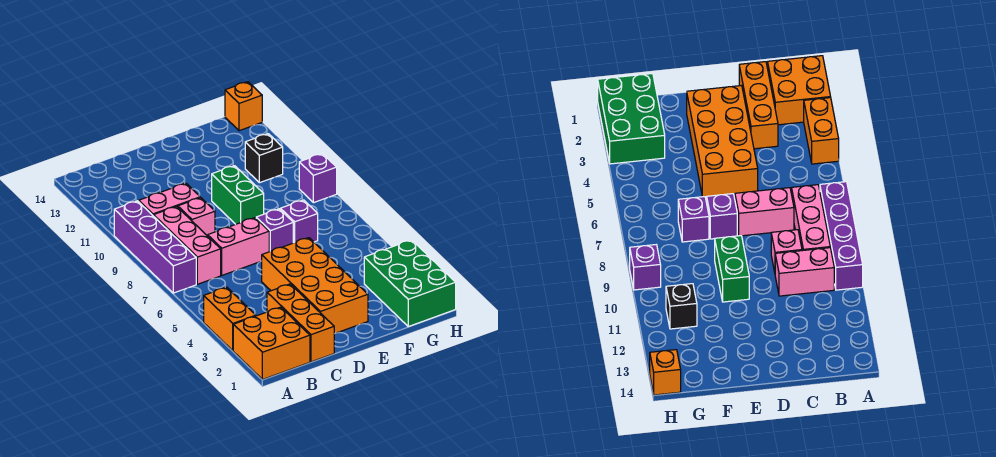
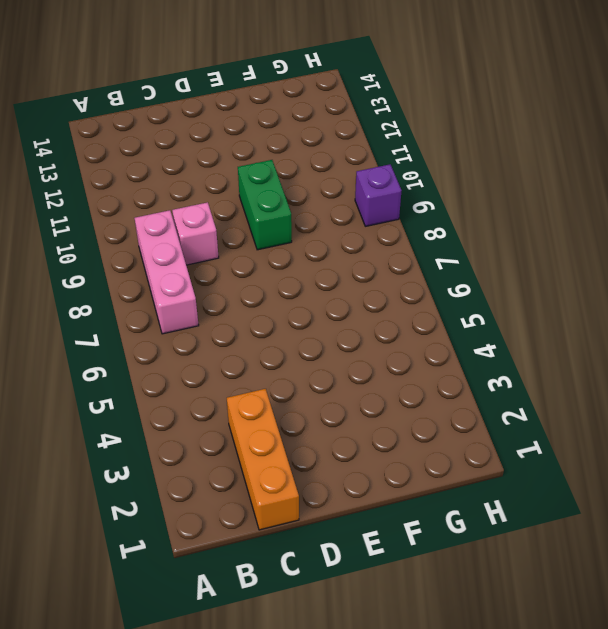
none -> orange brick A1:B2 level 1
none -> orange brick A3:A4 level 1
none -> purple brick A7:A10 level 1

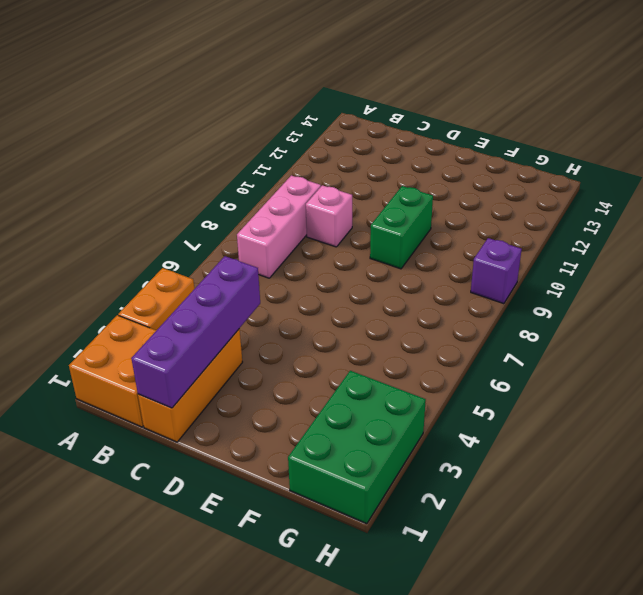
purple brick C1:C4 level 2 -> purple brick A7:A10 level 1
none -> pink brick B10:C10 level 1
none -> pink brick C7:D7 level 1
none -> orange brick D2:E5 level 1

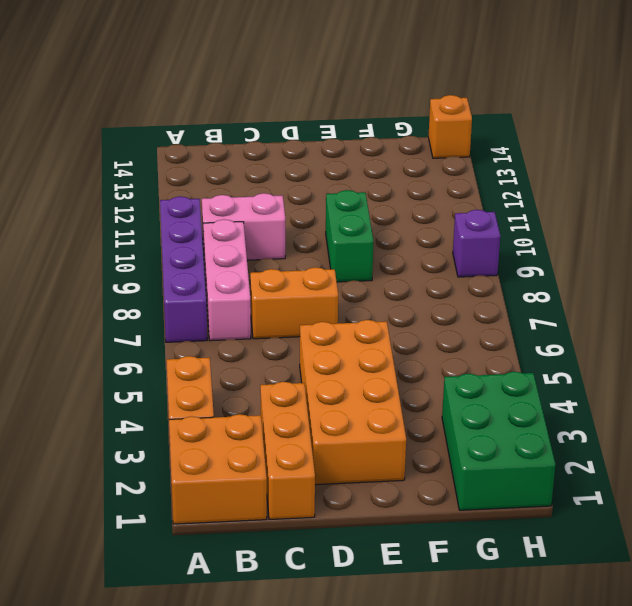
orange brick C7:D7 level 1 -> pink brick C7:D7 level 1
none -> pink brick C9 level 1
none -> purple brick E7 level 1
none -> purple brick F7 level 1

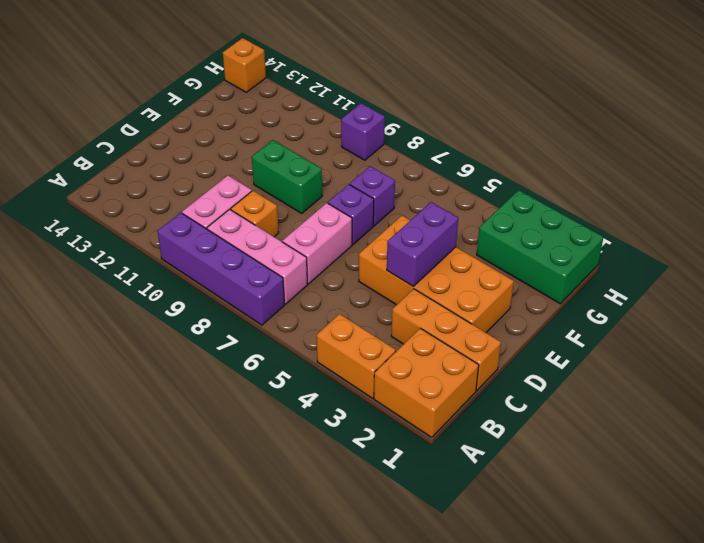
orange brick C9 level 1 -> pink brick C9 level 1
purple brick D4:E4 level 2 -> none
none -> black brick G11 level 1

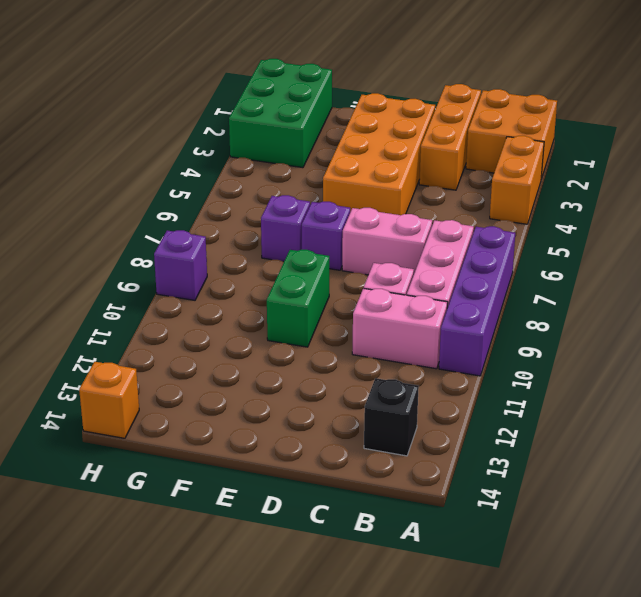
black brick B13 level 1 -> black brick G11 level 1

